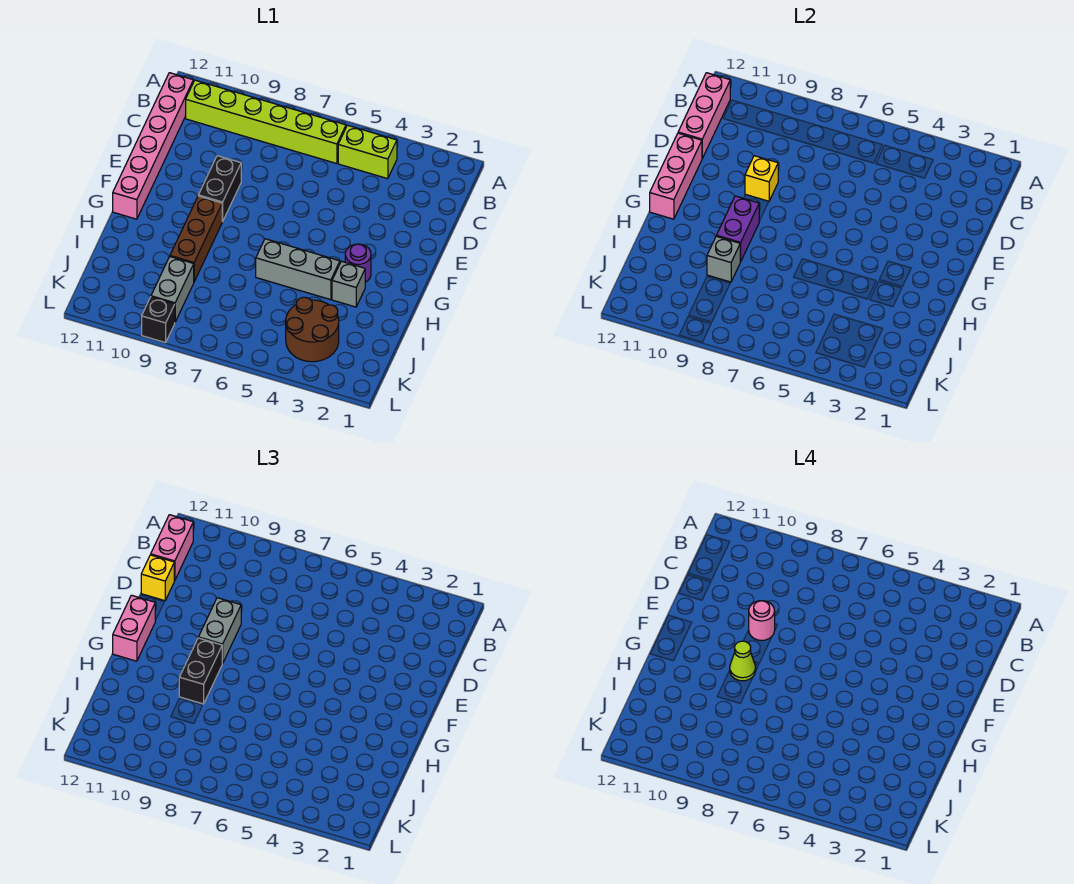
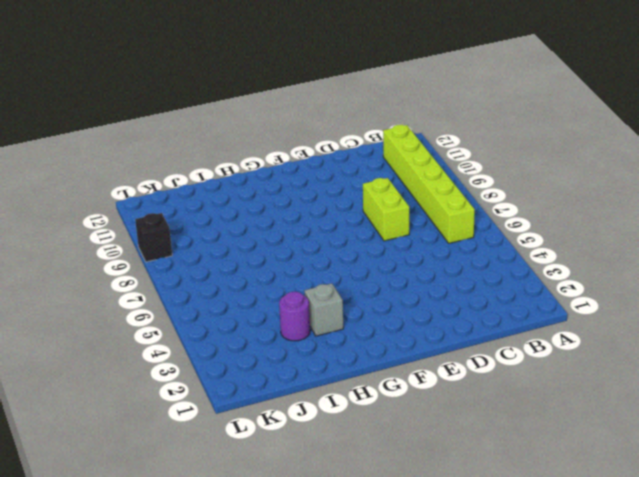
lime brick D7:D8 level 1 -> lime brick B4:B5 level 1
purple round brick I3 level 1 -> purple round brick G3 level 1
none -> pink brick B12:G12 level 1
none -> black brick E9:F9 level 1
none -> brown brick G9:I9 level 1

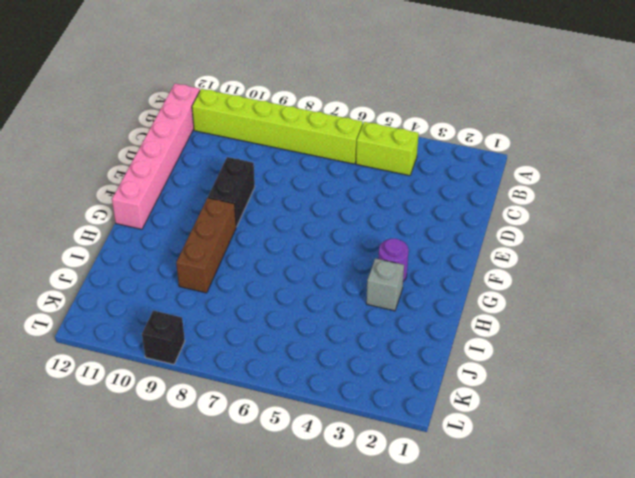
none -> grey brick H4:H6 level 1
none -> brown round brick J3:K4 level 1
none -> grey brick J9:K9 level 1

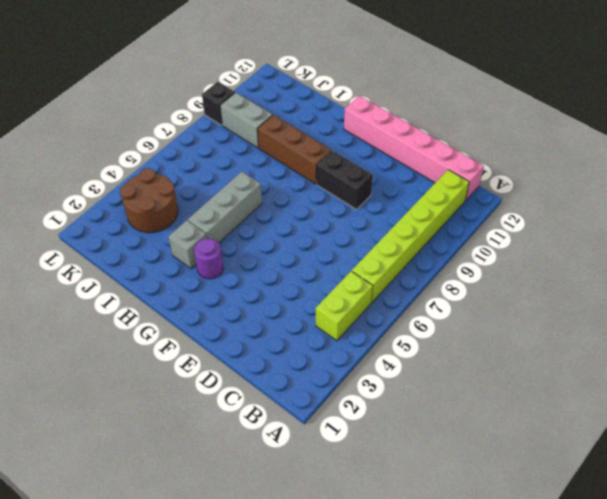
none -> pink brick B12:D12 level 2
none -> yellow brick E9 level 2
none -> pink brick E12:G12 level 2

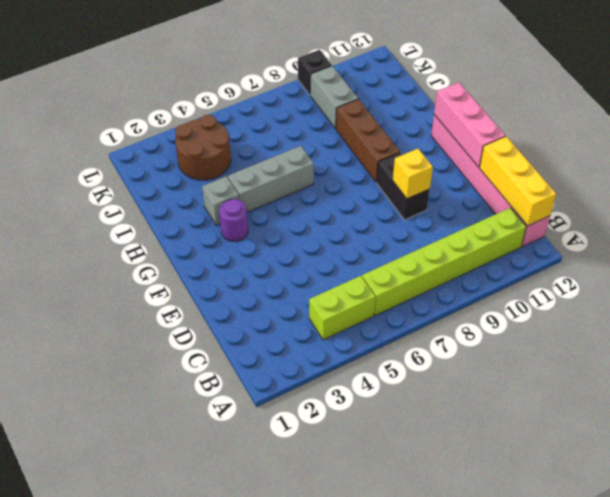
yellow brick B12:D12 level 2 -> pink brick B12:D12 level 2
none -> purple brick G9:H9 level 2
none -> grey brick I9 level 2
none -> pink brick B12:C12 level 3

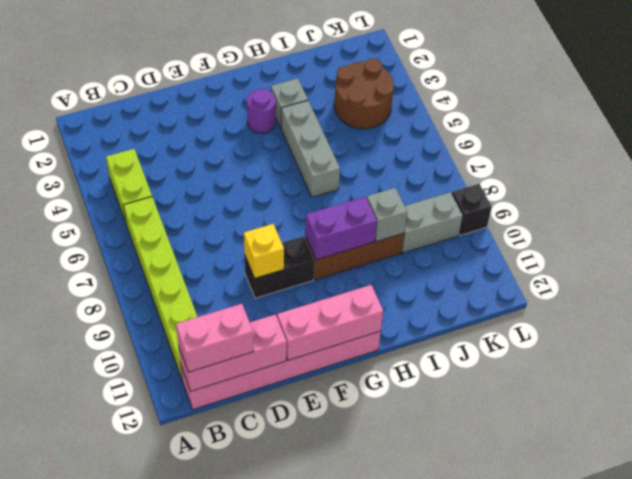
none -> yellow brick D12 level 3
none -> grey brick E9:F9 level 3
none -> pink brick F12:G12 level 3

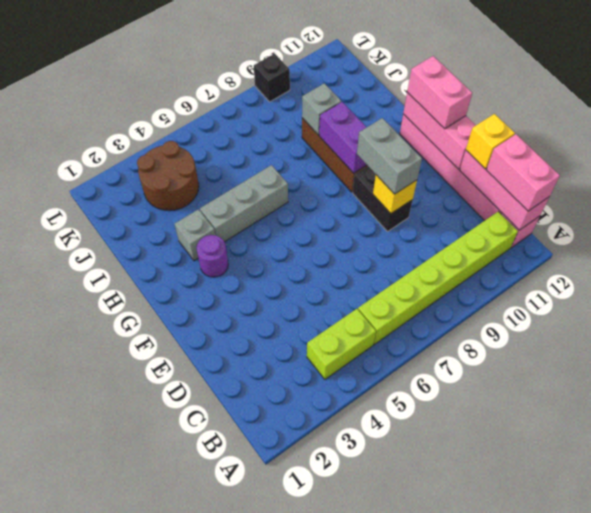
none -> grey brick J9:K9 level 1
none -> black brick G9:H9 level 3
none -> pink round brick E9 level 4

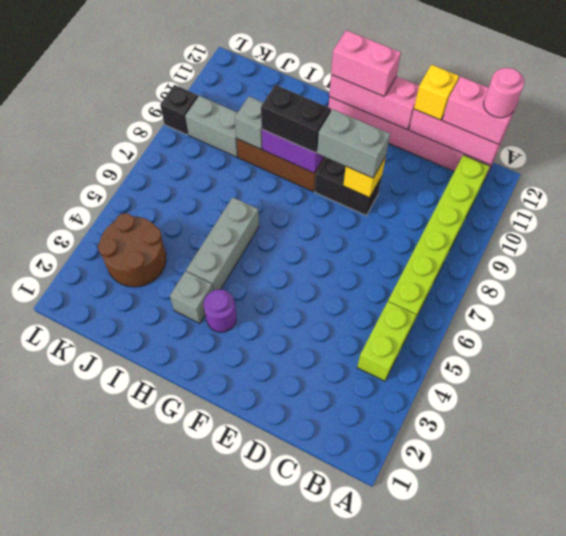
pink round brick B12 level 4 -> pink round brick E9 level 4
none -> lime cone G9 level 4

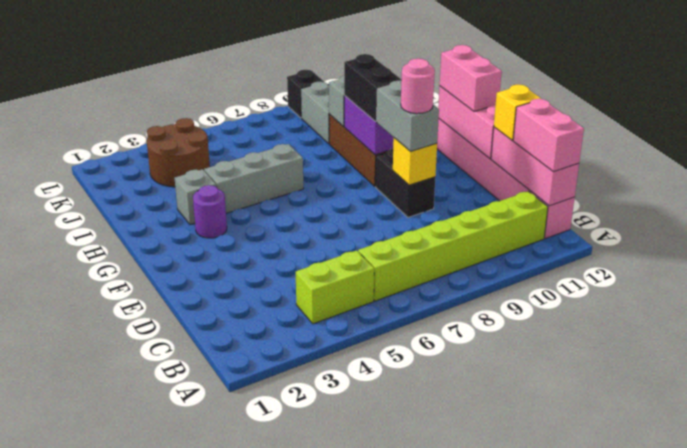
none -> lime cone G9 level 4

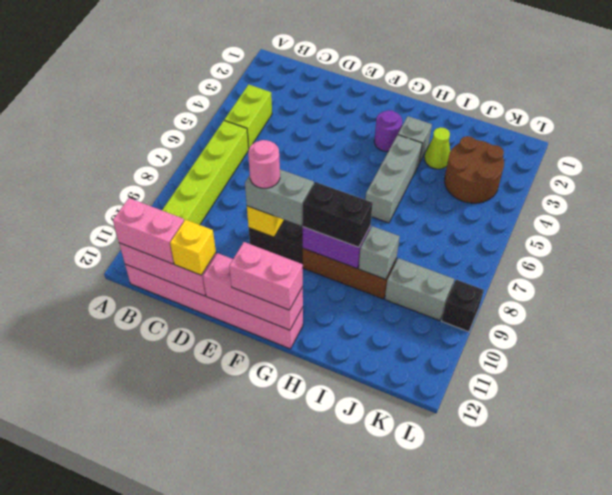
lime cone I3 level 1 -> lime cone G9 level 4

